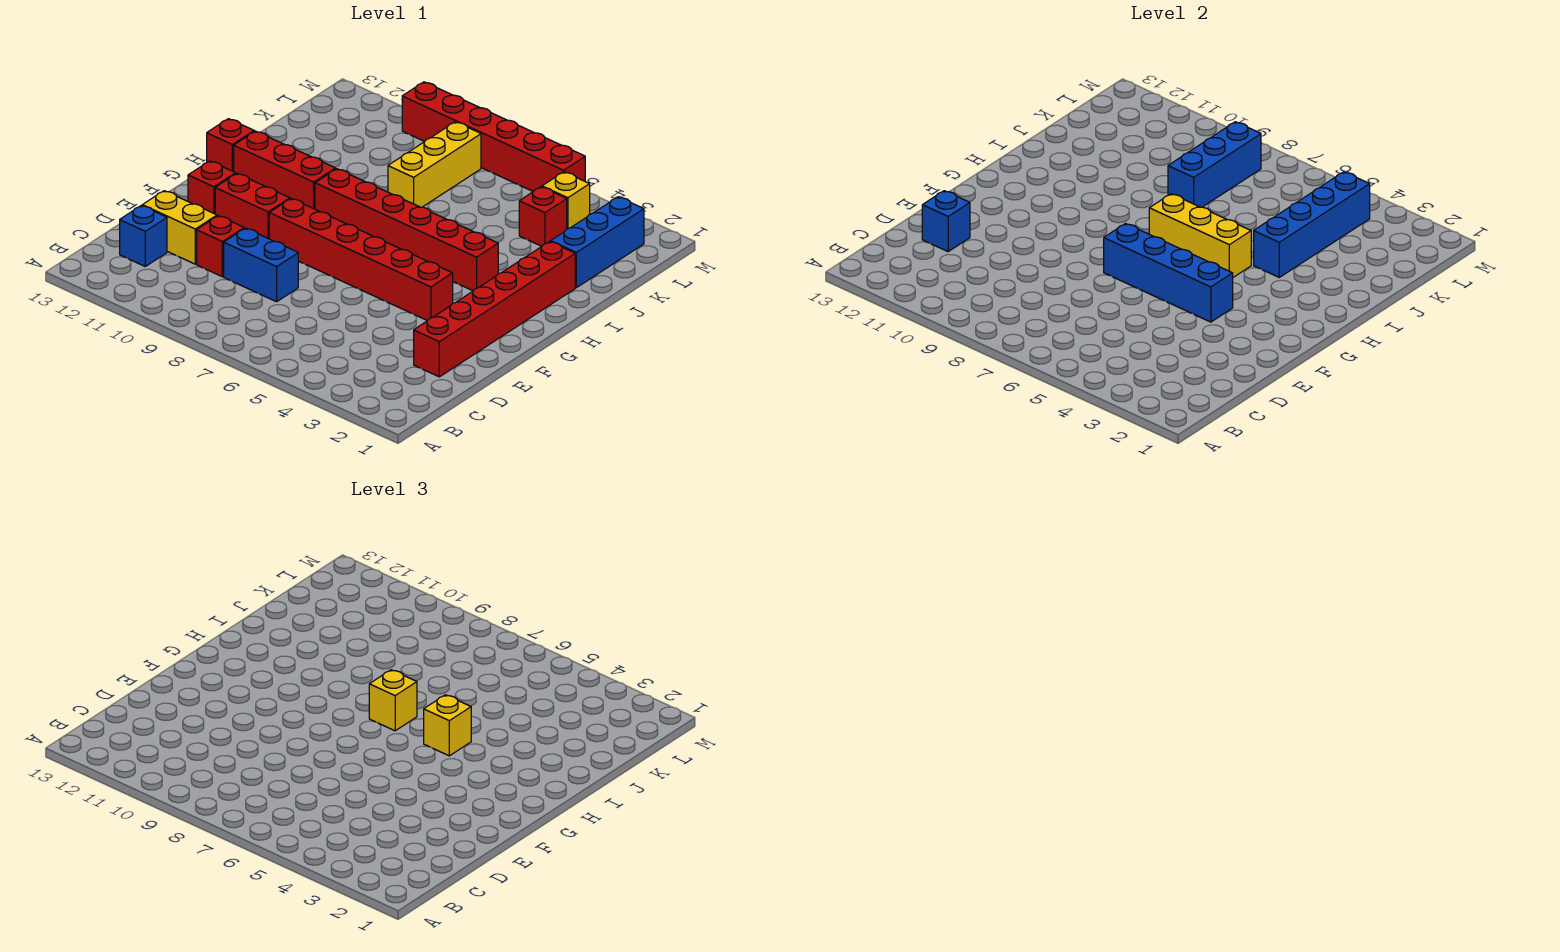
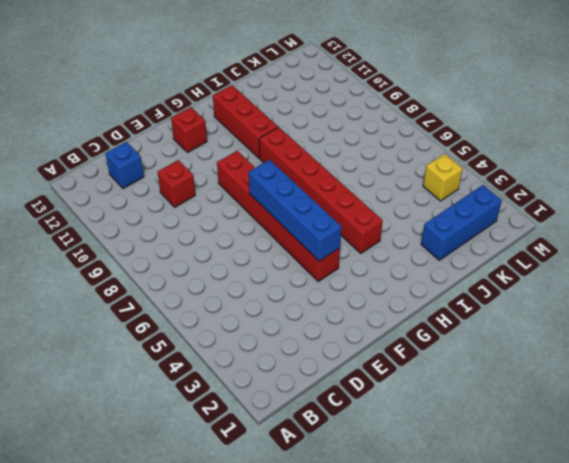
none -> red brick D2:I2 level 1
none -> blue brick D8:D9 level 1
none -> yellow brick D11:D12 level 1

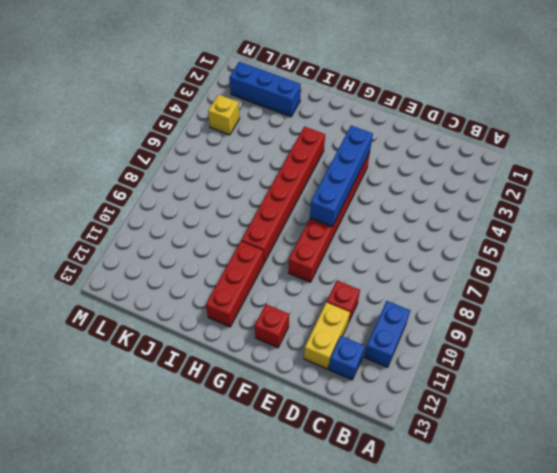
blue brick B10:B11 level 1 -> blue brick D8:D9 level 1
none -> red brick D2:I2 level 1
none -> red brick F10:F11 level 1
none -> red brick H13 level 1

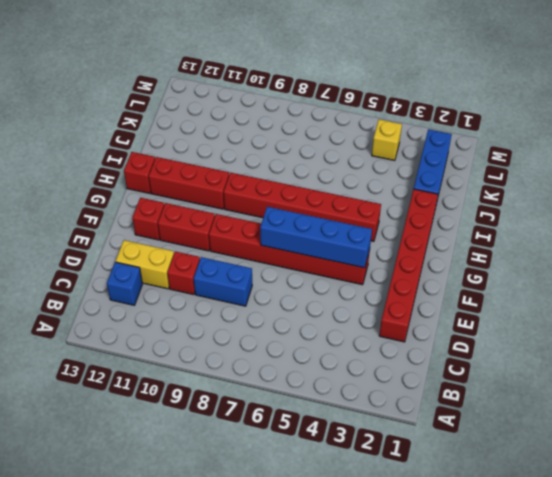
none -> yellow brick J8:L8 level 1
none -> red brick K4 level 1
none -> red brick M5:M10 level 1

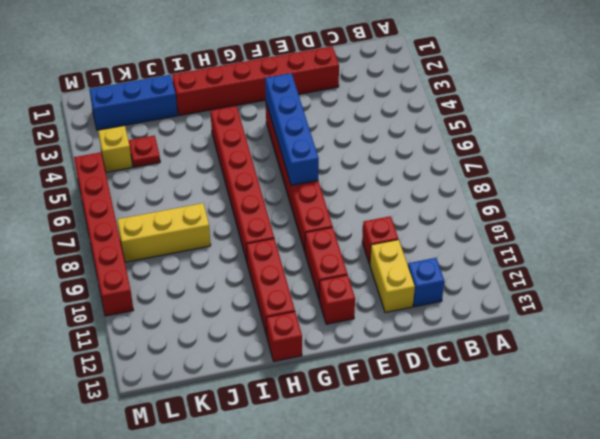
red plate K4 level 1 -> red brick K4 level 1
none -> blue brick D8:D9 level 1
none -> blue brick D12 level 2
none -> yellow brick H5:H7 level 2

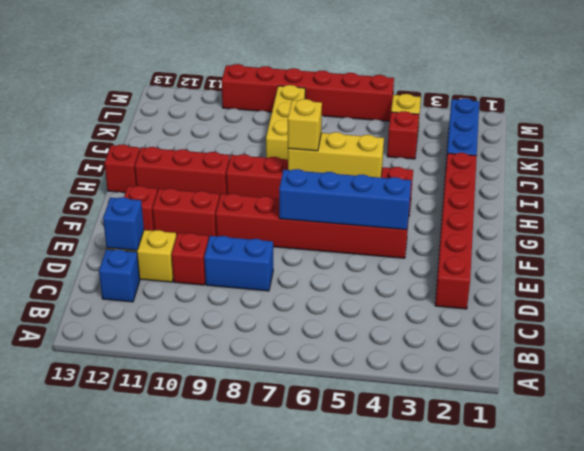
none -> blue brick I4:L4 level 2
none -> blue brick J8:L8 level 2
none -> yellow brick H5 level 3

